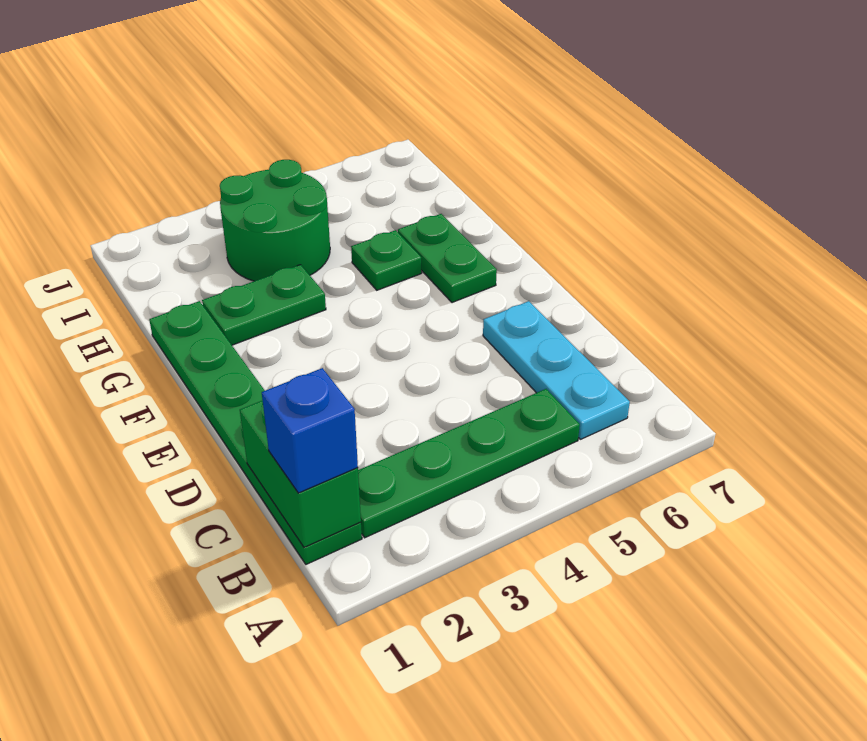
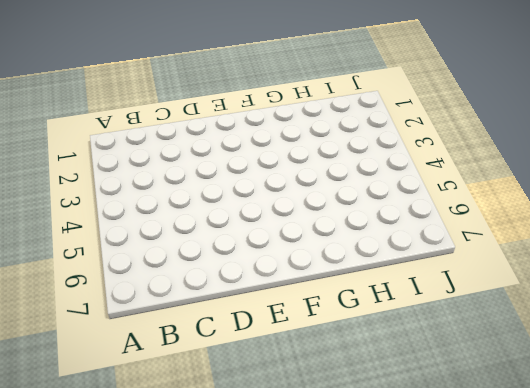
none -> green plate B1:G1 level 1
none -> green plate B2:B5 level 1

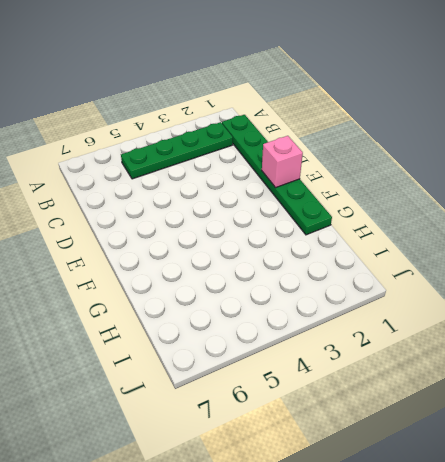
pink brick E1 level 2 -> none
none -> cyan plate B6:D6 level 1
none -> green plate F6:G6 level 1

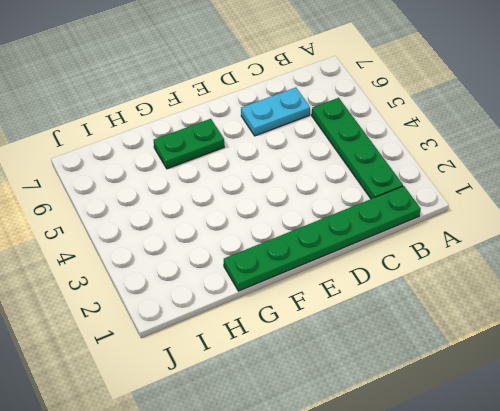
cyan plate C6:D6 level 1 -> cyan plate B6:D6 level 1
none -> green plate G2:G3 level 1
none -> green plate G5 level 1

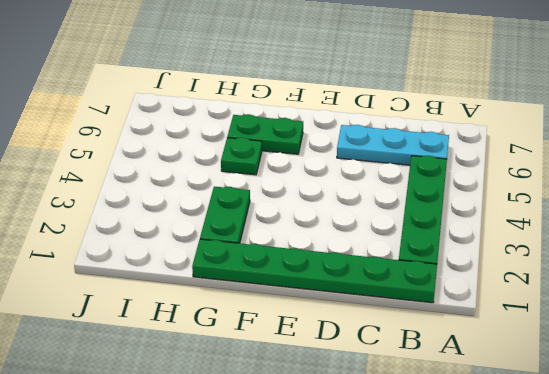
none -> green round brick H3:I4 level 1
none -> green brick B1:C1 level 2

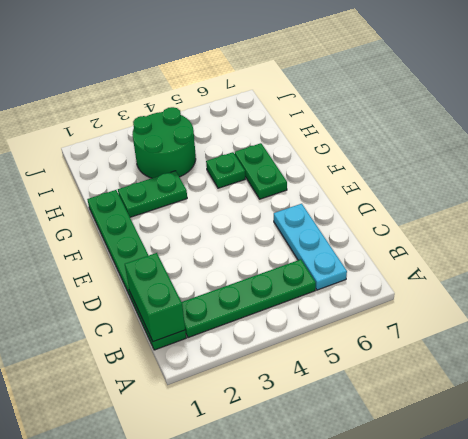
none -> blue brick B1 level 3

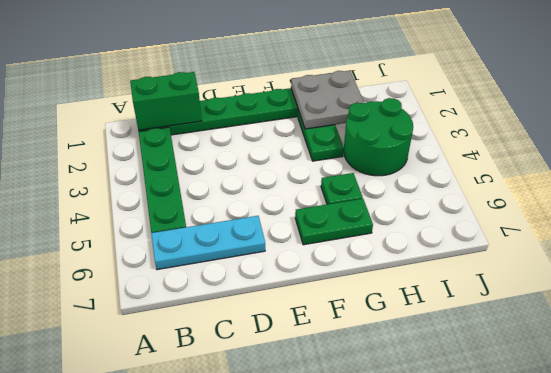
grey plate G1:H2 level 2 -> none
none -> blue brick B1 level 3

